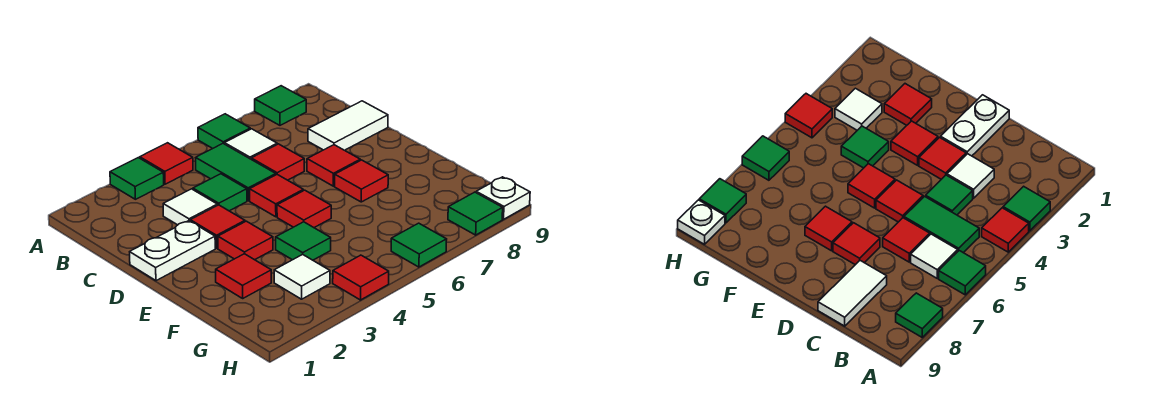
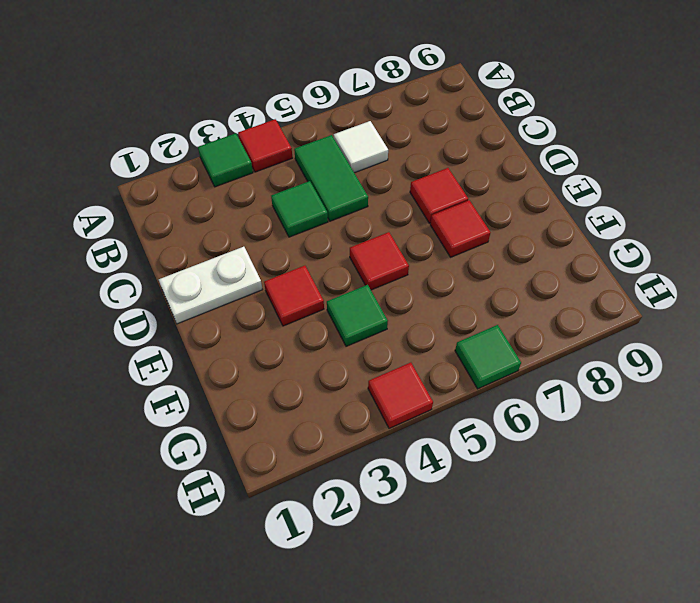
none -> green tile A6 level 1
none -> green tile A8 level 1
none -> white tile C3 level 1

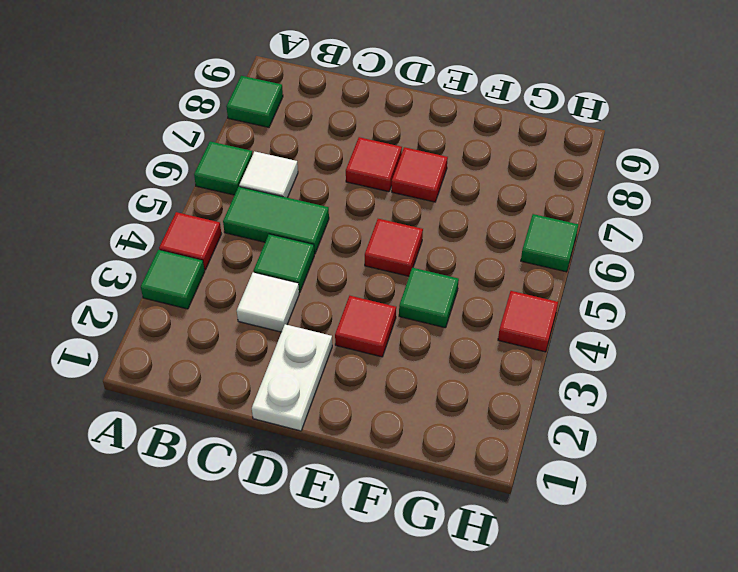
none -> red tile C6 level 1
none -> white tile C8:C9 level 1
none -> red tile D3 level 1

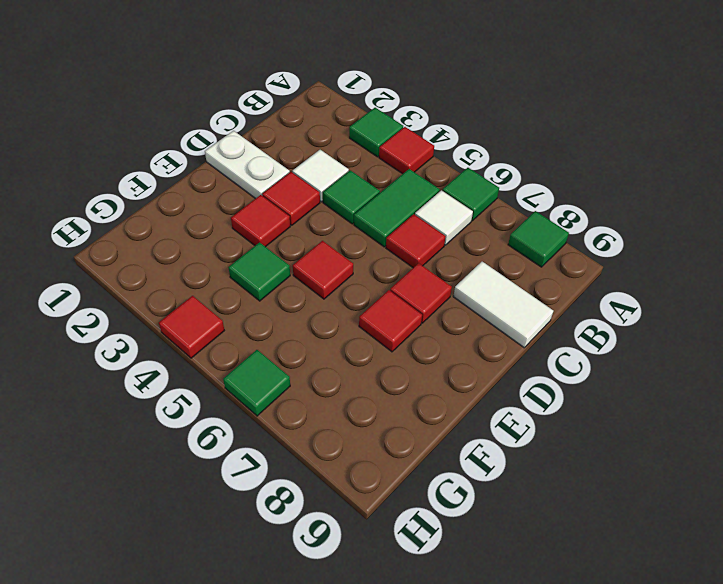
none -> red tile D5 level 1
none -> red tile F2 level 1
none -> white tile G3 level 1

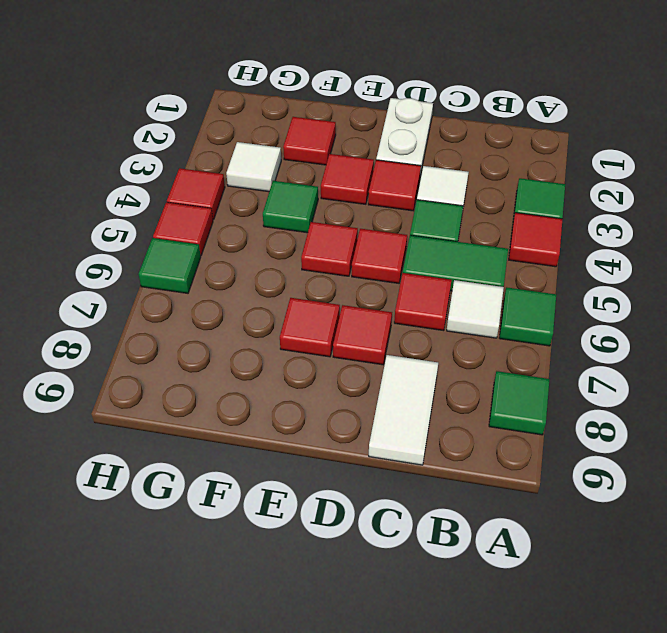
red tile H5 level 1 -> none
none -> green tile H8 level 1
none -> white plate H9 level 1

